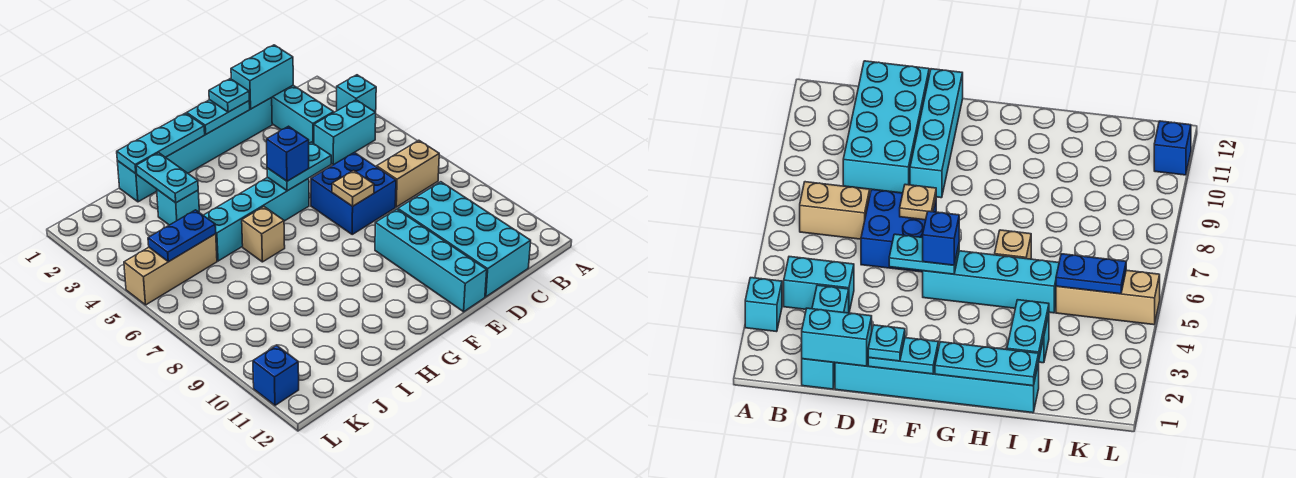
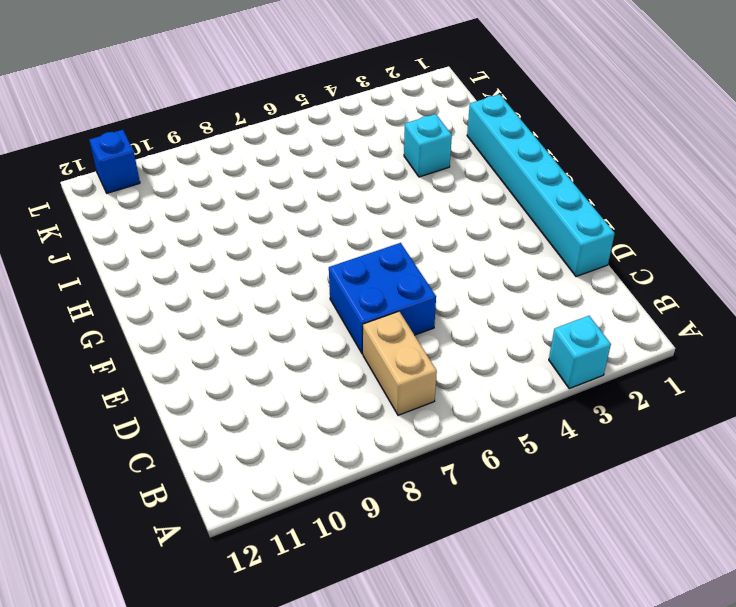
none -> cyan brick B4:C4 level 1
none -> cyan brick C1:C3 level 1
none -> cyan brick C9:D12 level 1

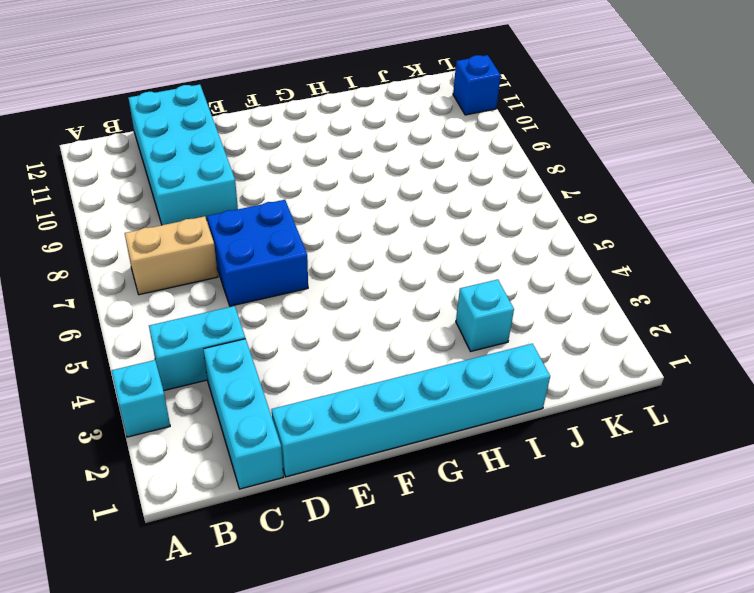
none -> cyan brick E9:E12 level 1
none -> cyan brick F5:I5 level 1
none -> tan brick H6 level 1

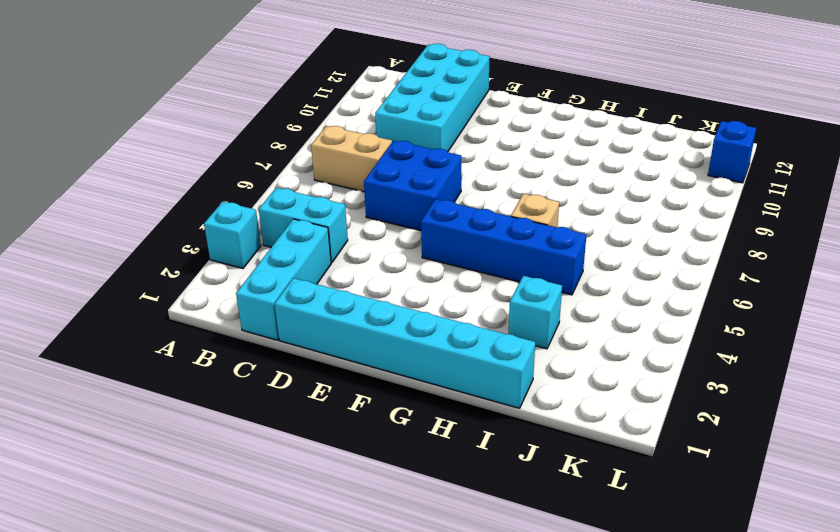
blue brick F5:I5 level 1 -> cyan brick F5:I5 level 1
none -> cyan brick E9:E12 level 1
none -> tan brick J5:L5 level 1
none -> cyan brick C1:D1 level 2

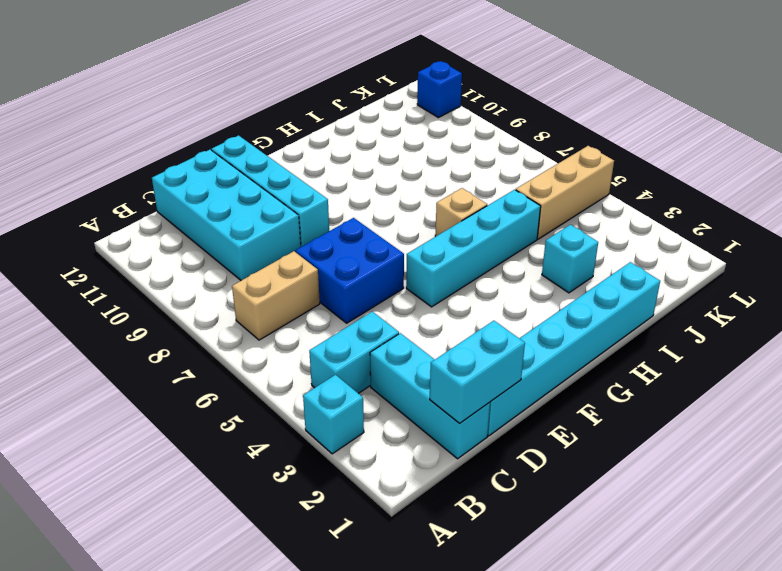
none -> cyan plate E1:F1 level 2
none -> cyan plate E5:F5 level 2
none -> tan plate E7 level 2

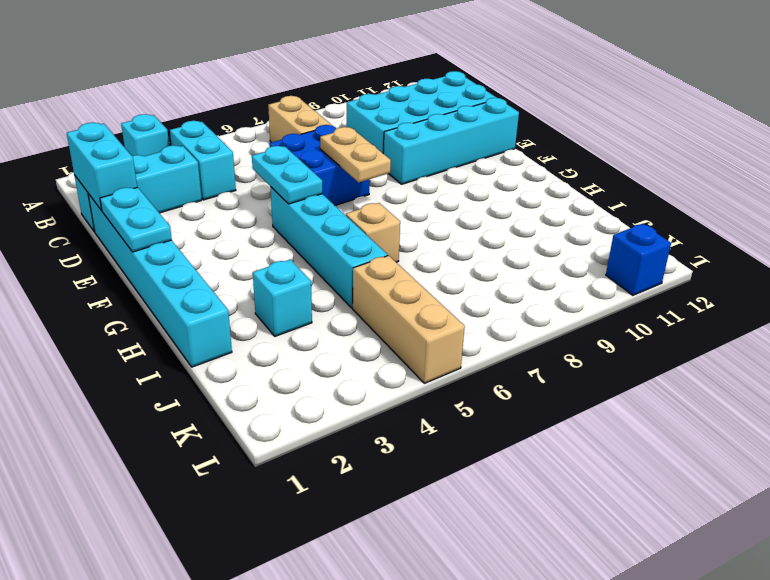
tan plate E7:F7 level 2 -> tan plate E7 level 2
none -> cyan plate G1:I1 level 2
none -> cyan plate I2:I3 level 2
none -> blue plate J5:K5 level 2

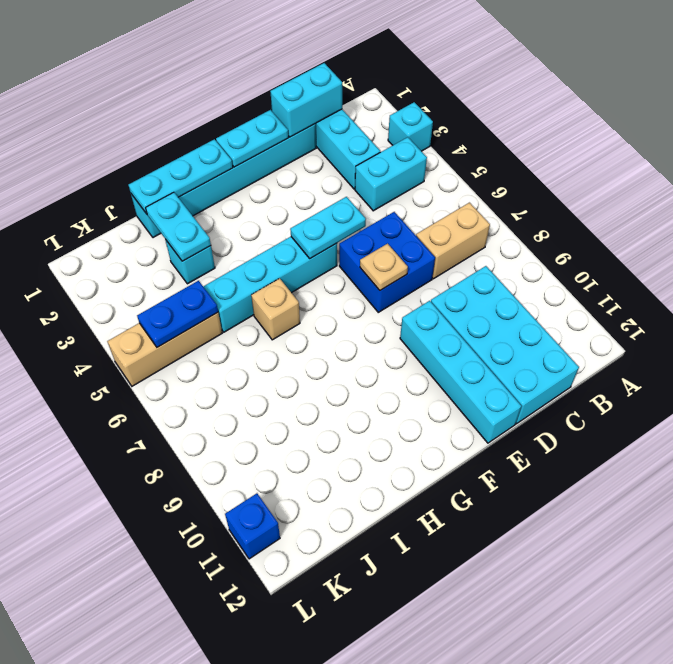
none -> cyan plate E1 level 3
none -> blue brick F5 level 3

